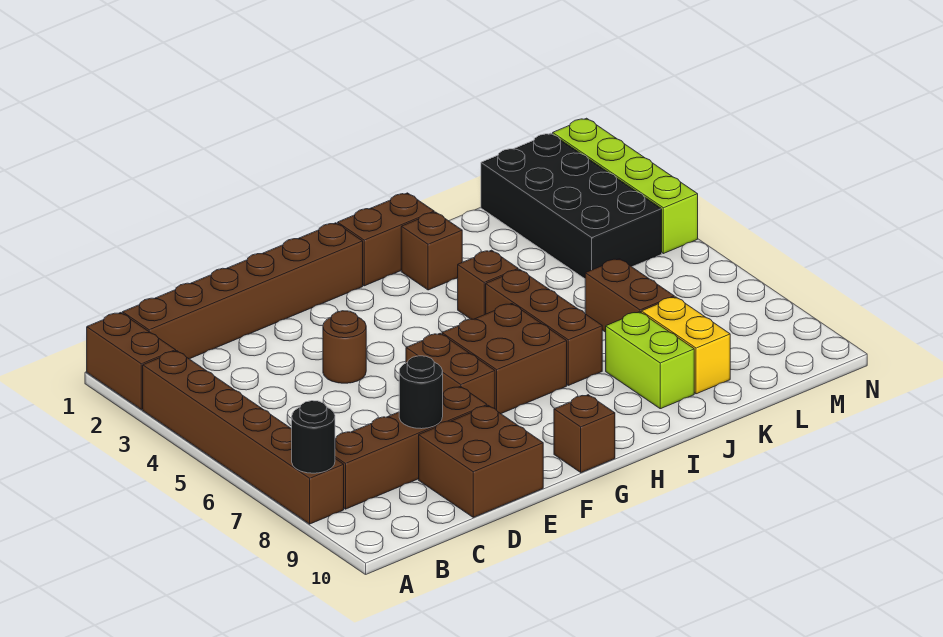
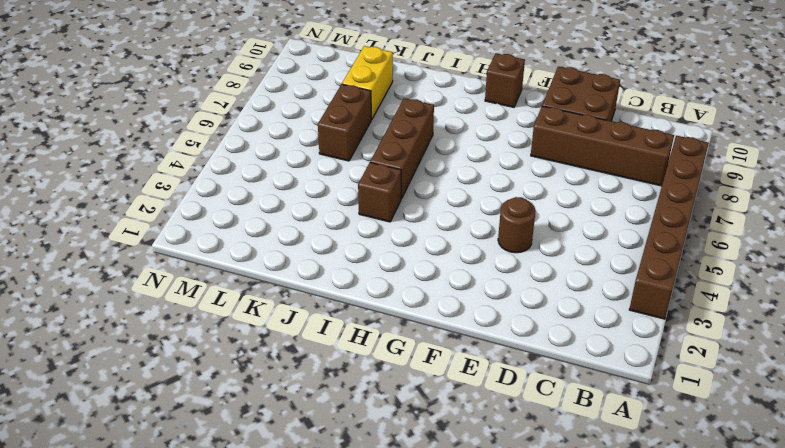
none -> brown brick A1:A2 level 1
none -> brown brick B1:G1 level 1
none -> brown brick F6:F7 level 1

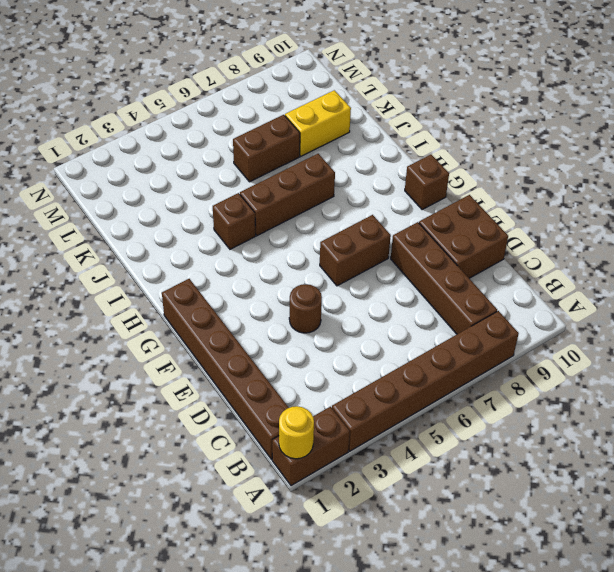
yellow round brick A1 level 2 -> none
none -> brown brick G6:H7 level 1
none -> brown brick H1:I1 level 1
none -> brown brick I2 level 1

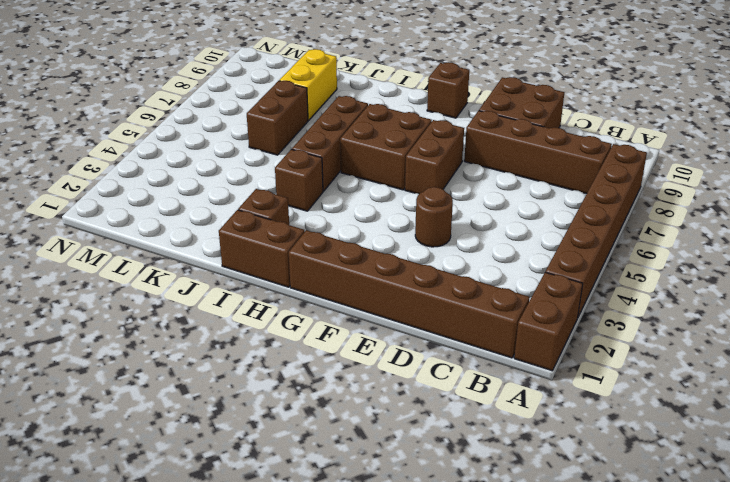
none -> lime brick J8:J9 level 1
none -> black brick L1:M4 level 1
none -> lime brick N1:N4 level 1

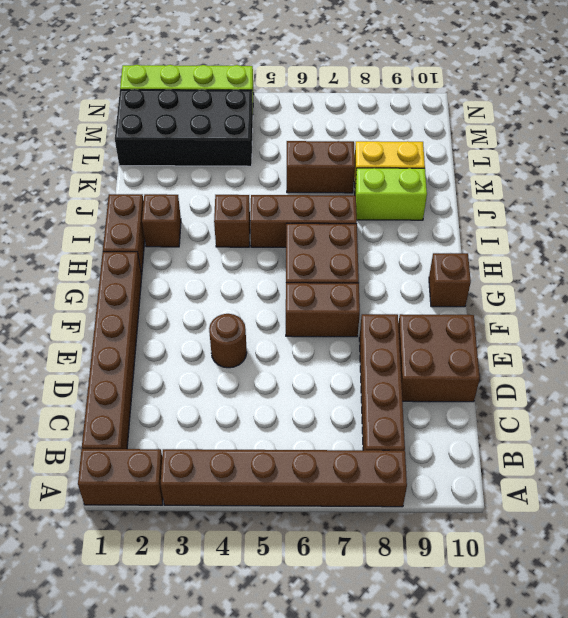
none -> black round brick A8 level 2
none -> black round brick D8 level 2

